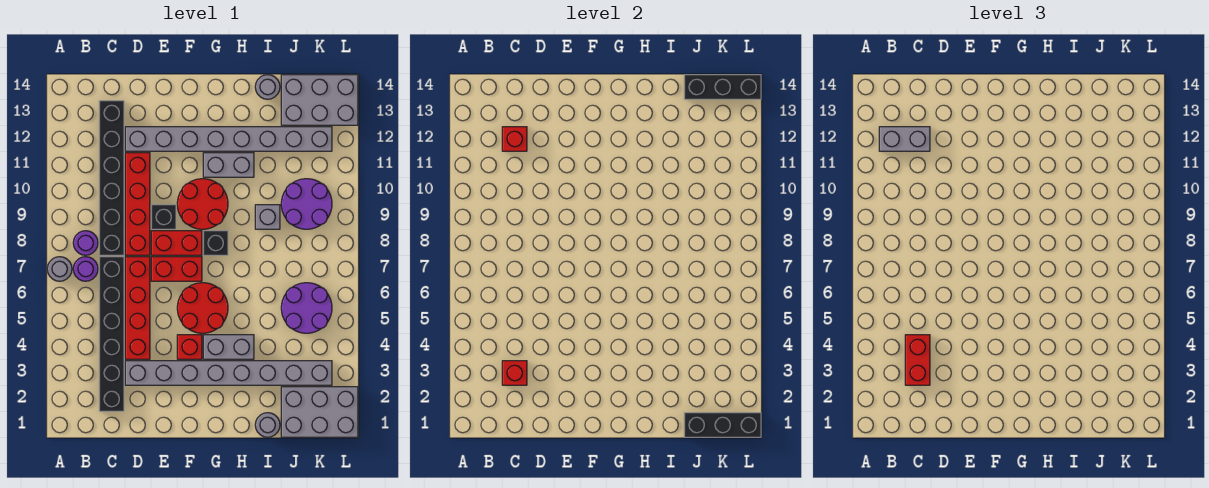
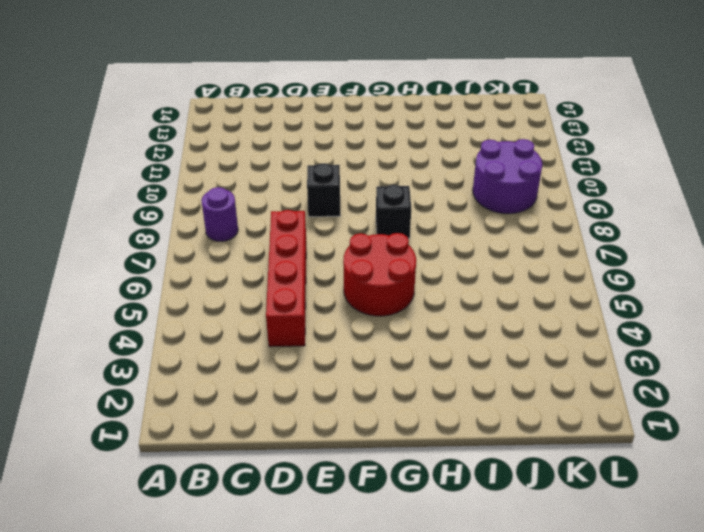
none -> grey round brick A7 level 1
none -> purple round brick B7 level 1
none -> black brick C2:C7 level 1
none -> black brick C8:C13 level 1

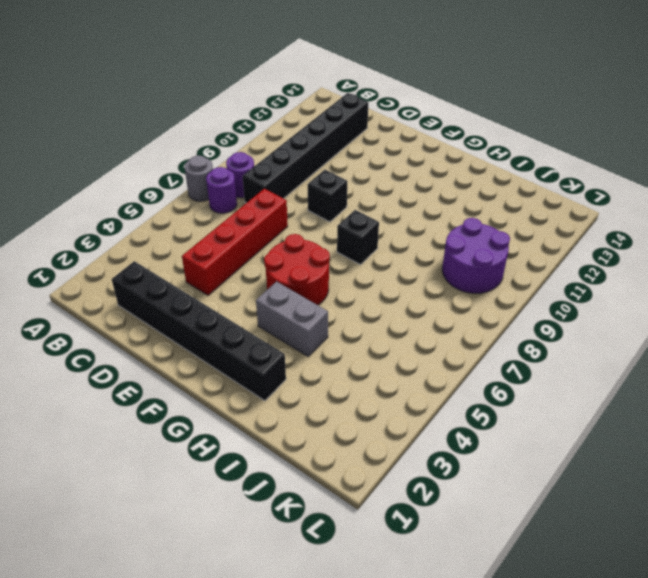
black brick C2:H2 level 1 -> black brick C2:C7 level 1
none -> grey brick D3:K3 level 1
none -> red brick D8:D11 level 1
none -> grey brick D12:K12 level 1
none -> red brick E7:F7 level 1

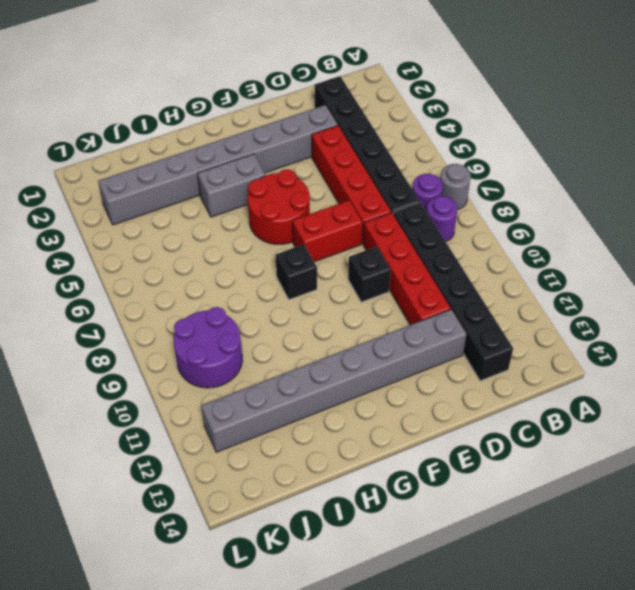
none -> red brick E8:F8 level 1
none -> red brick F4 level 1
none -> red round brick F9:G10 level 1
none -> grey brick G11:H11 level 1

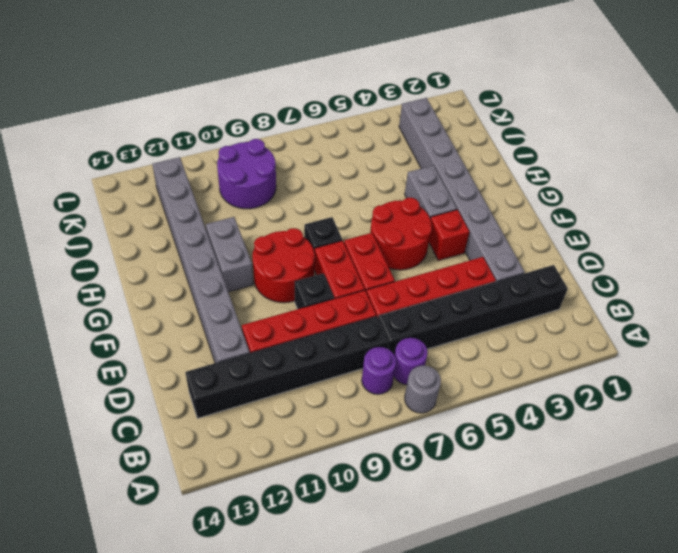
none -> grey round brick I1 level 1
none -> grey brick I9 level 1
none -> grey round brick I14 level 1
none -> grey brick J1:L2 level 1

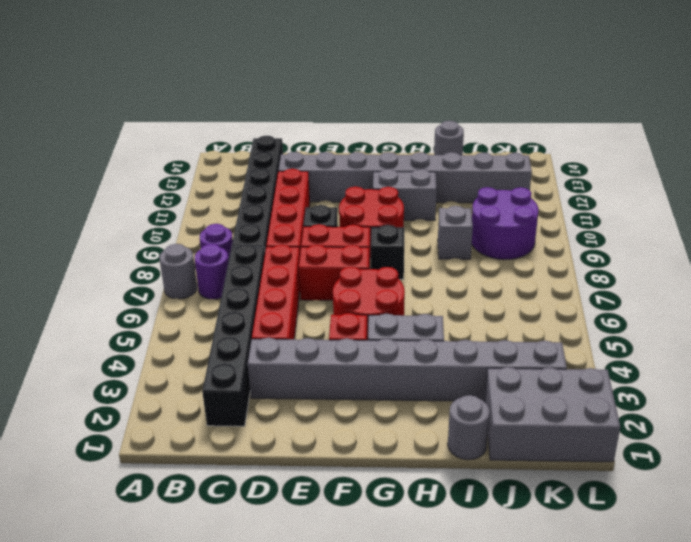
none -> purple round brick J5:K6 level 1
none -> grey brick J13:L14 level 1
none -> red brick C3 level 2
none -> red brick C12 level 2

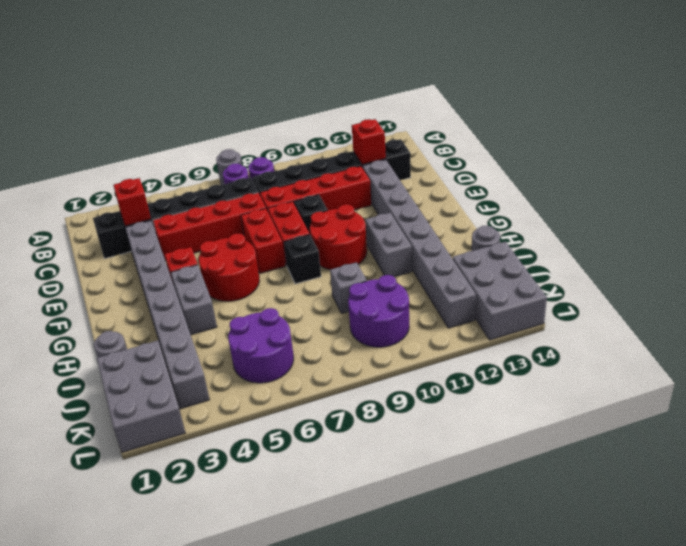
none -> black brick J1:L1 level 2
none -> black brick J14:L14 level 2
none -> grey brick B12:C12 level 3
none -> red brick C3:C4 level 3

